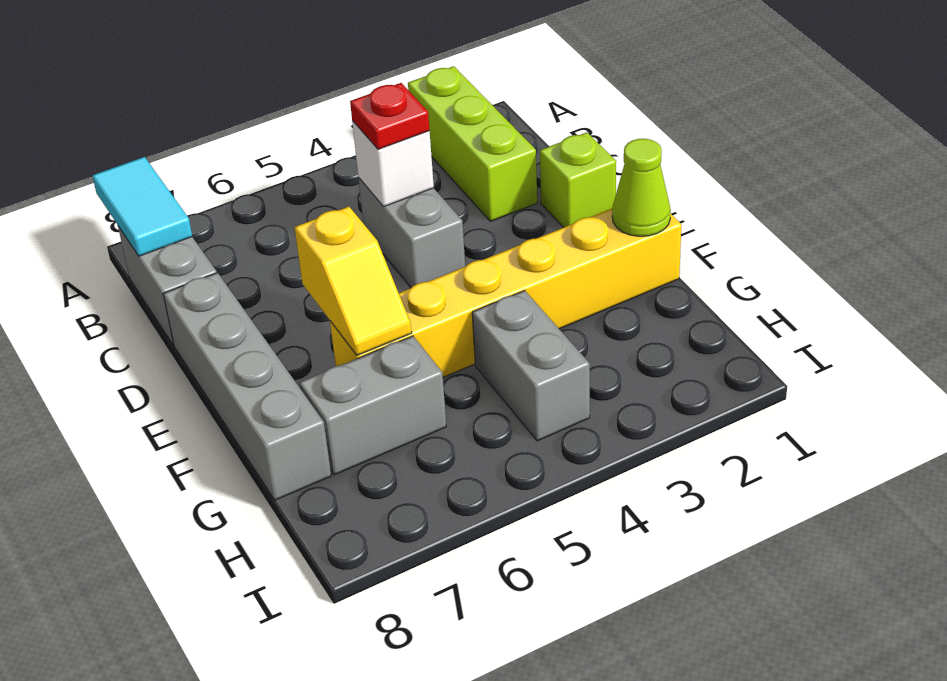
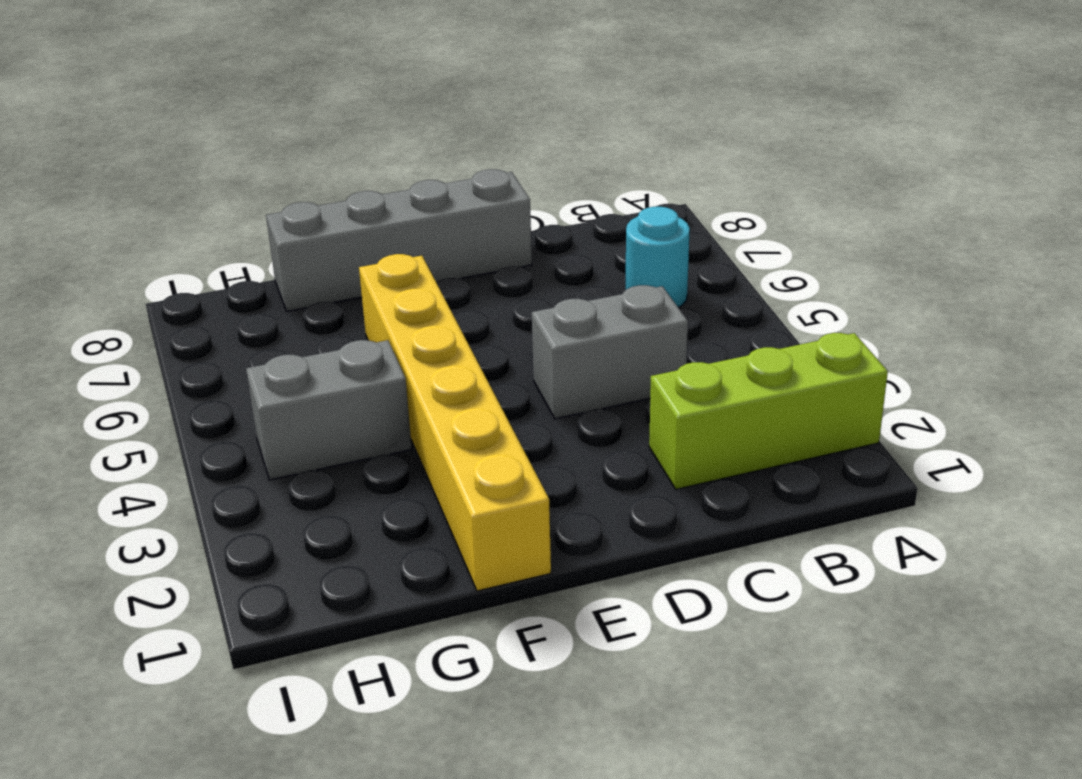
cyan round brick B6 level 1 -> none
none -> grey brick B8:C8 level 1
none -> lime brick D1 level 1
none -> grey brick G6:G7 level 1

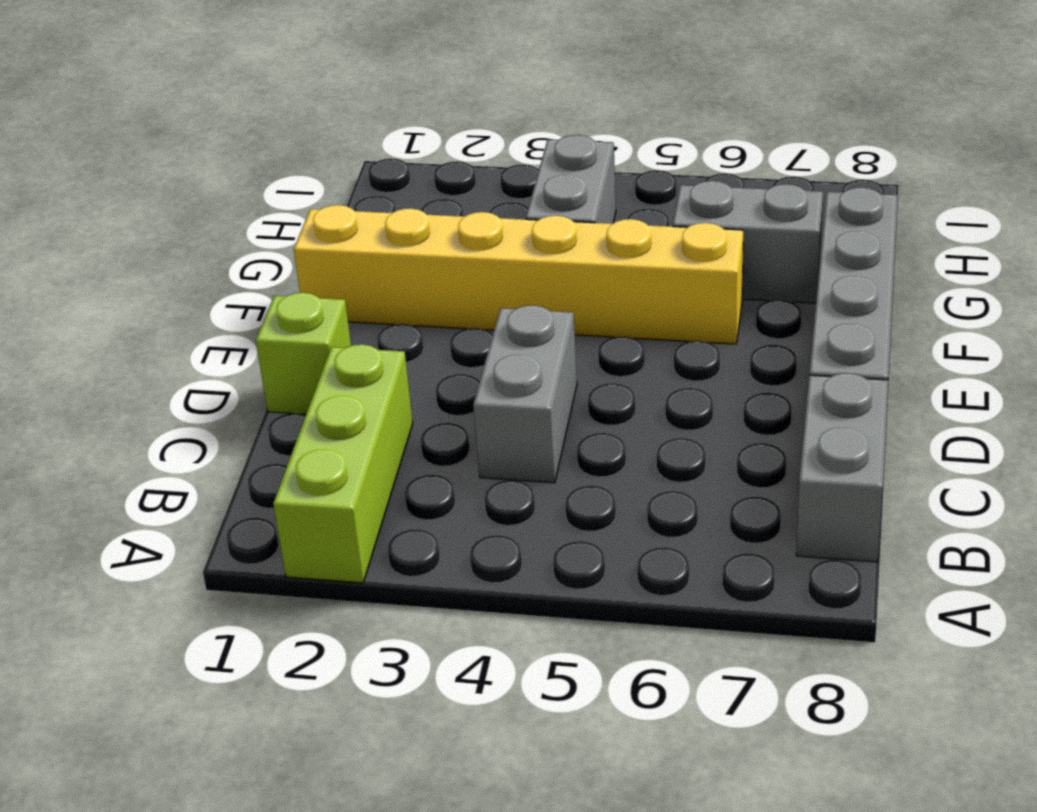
none -> cyan tile A8:B8 level 2
none -> white brick C4 level 2
none -> yellow slope E6:F6 level 2 top E

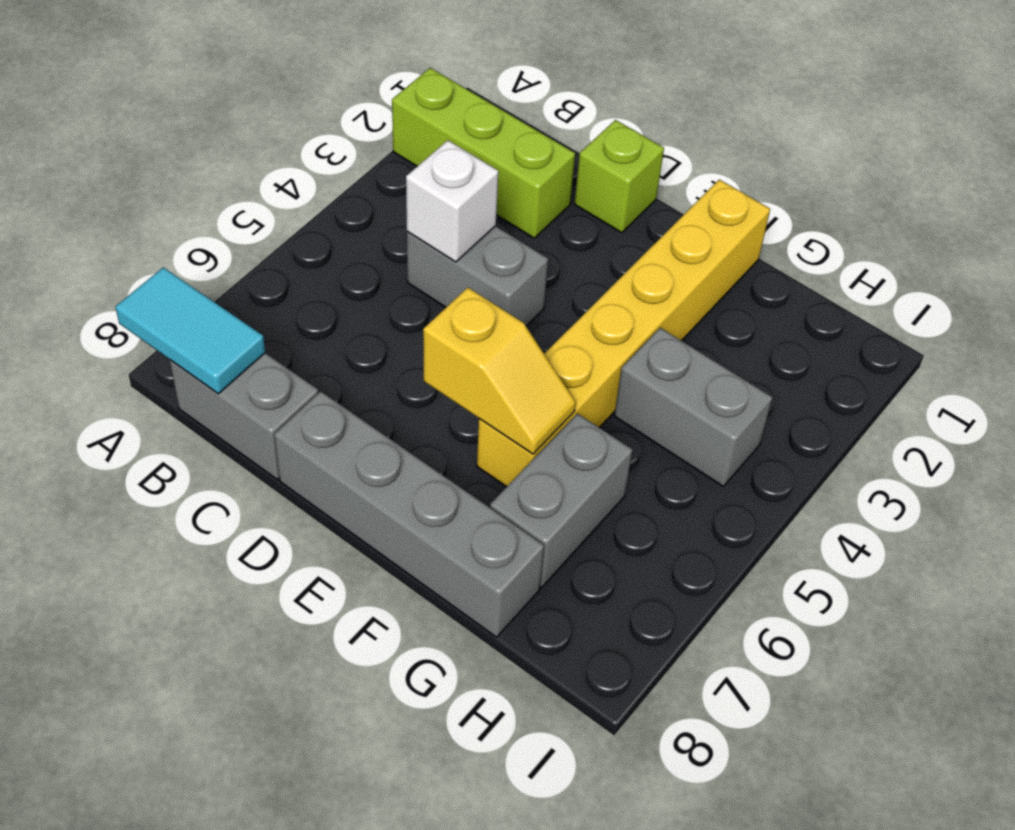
none -> lime cone F1 level 2
none -> red plate C4 level 3

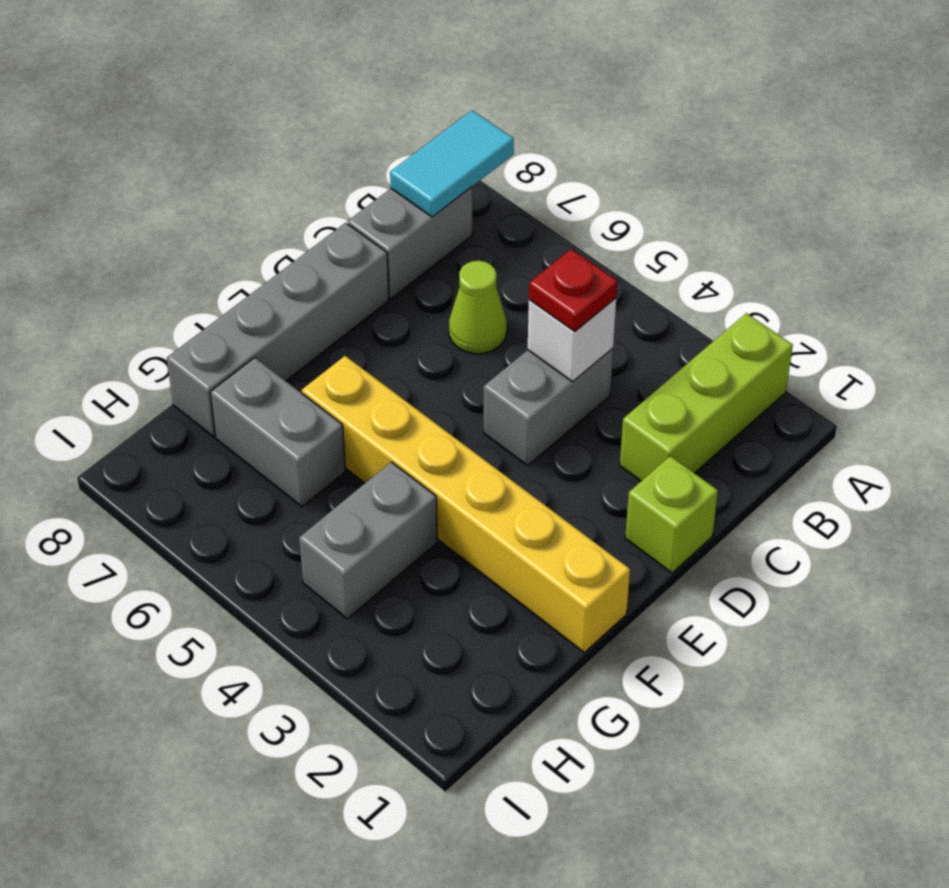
lime cone C6 level 1 -> lime cone F1 level 2
none -> yellow slope E6:F6 level 2 top E

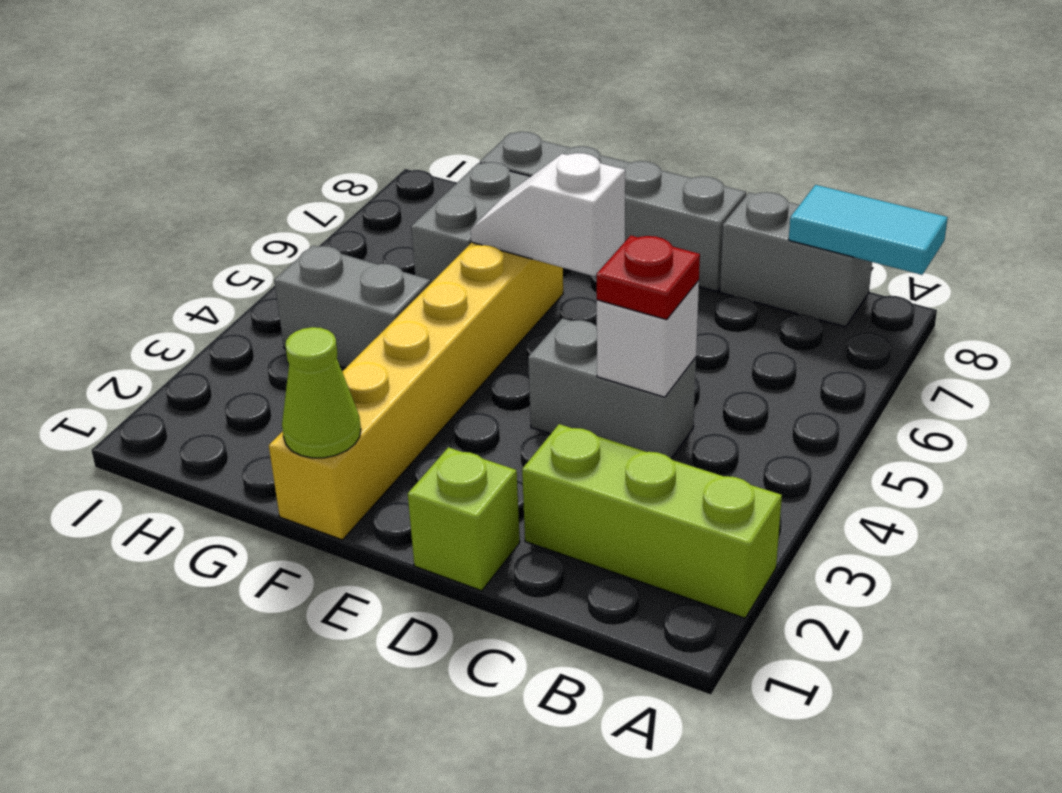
white slope E6:F6 level 2 top E -> yellow slope E6:F6 level 2 top E

